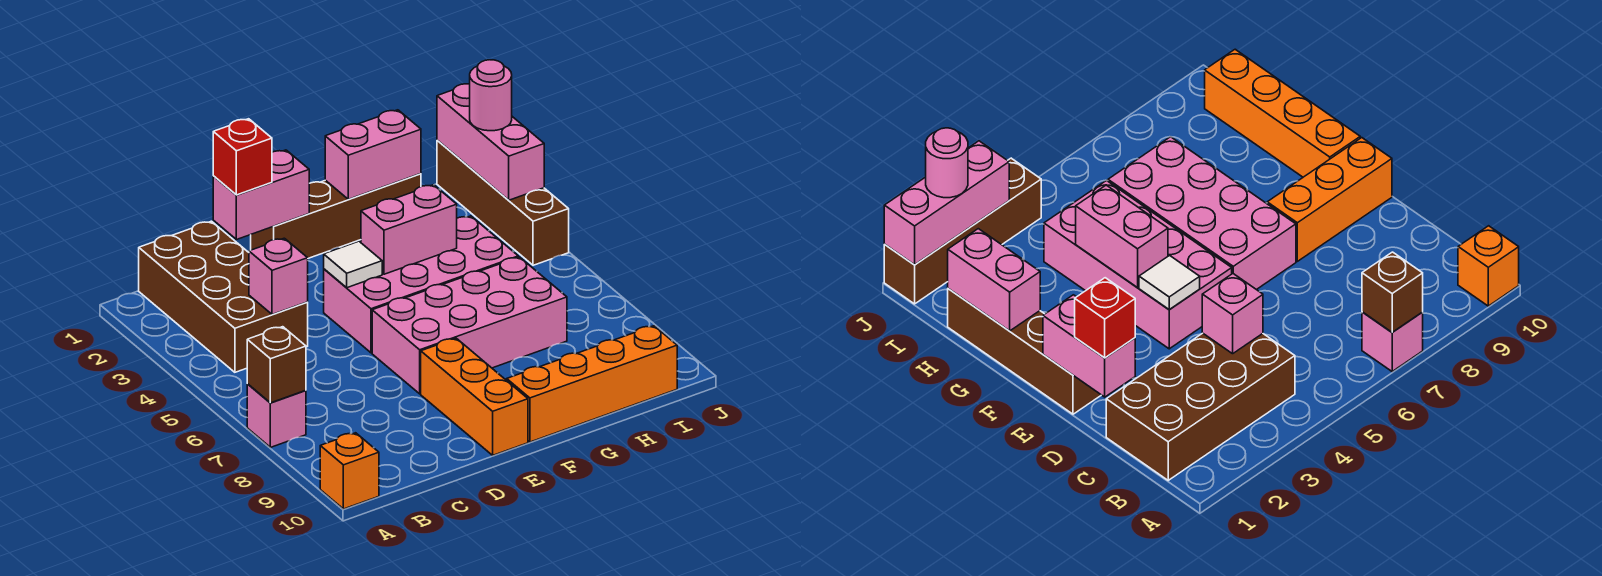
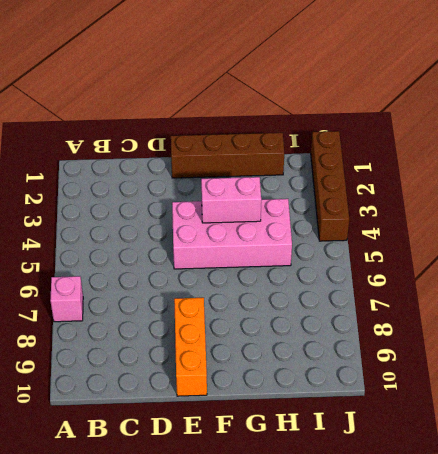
none -> orange brick A10 level 1
none -> brown brick B1:C4 level 1
none -> pink brick E6:H7 level 1

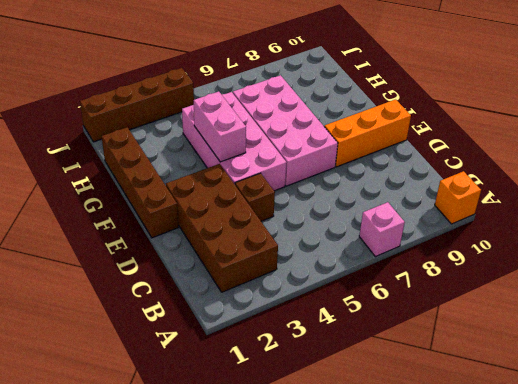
brown brick B2:E3 level 1 -> brown brick B1:C4 level 1
brown brick D4 level 1 -> brown brick A7 level 2
none -> orange brick F10:I10 level 1
none -> pink brick C4 level 2
none -> pink brick D1:E1 level 2

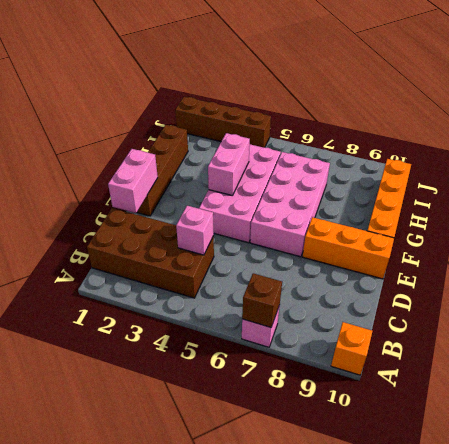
none -> white tile E4 level 2
none -> pink brick G1:H1 level 2
none -> pink brick J1:J3 level 2

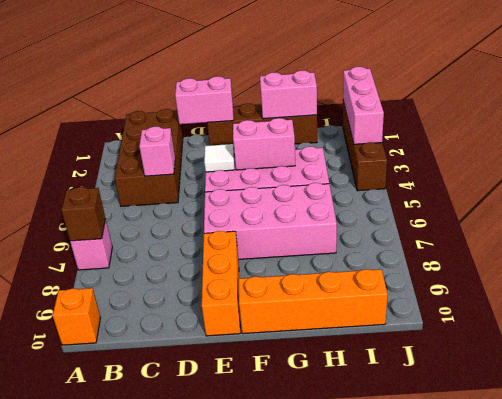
none -> red brick D1 level 3
none -> pink round brick J2 level 3

